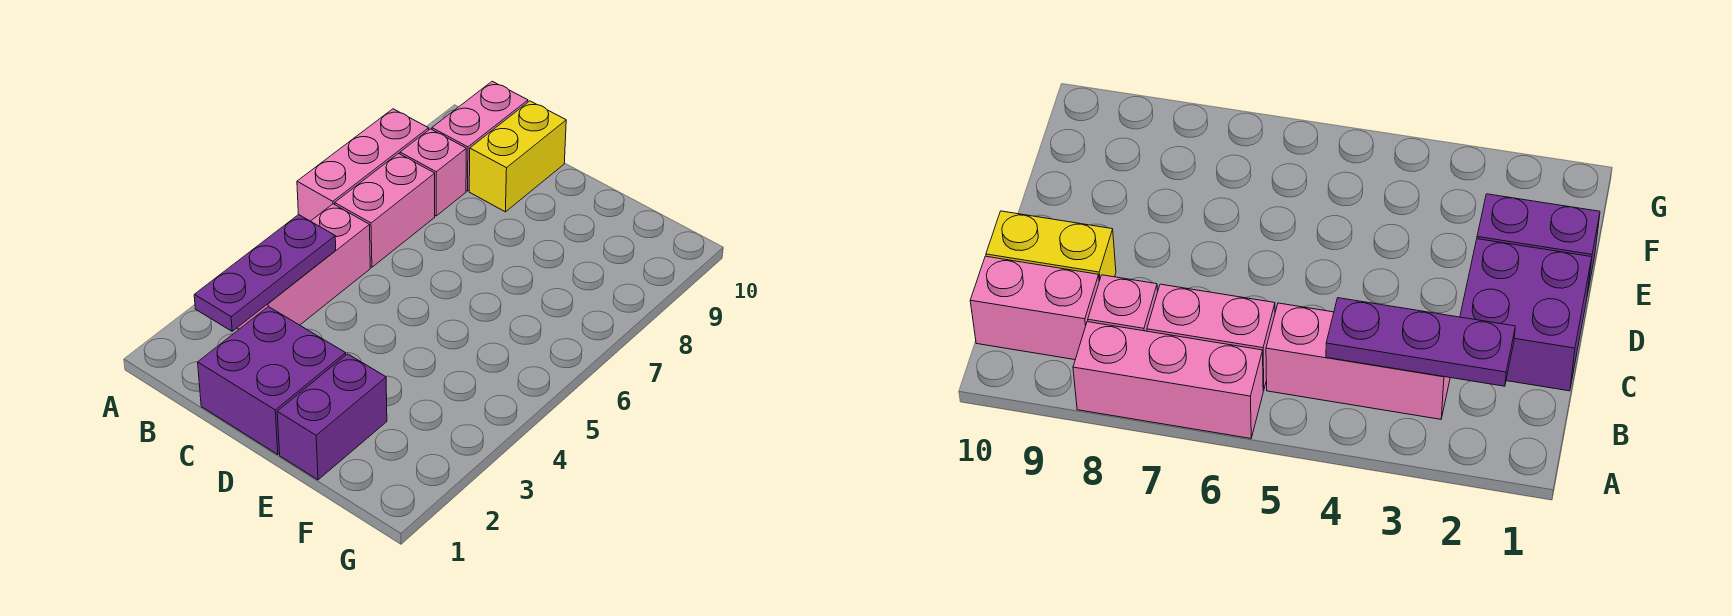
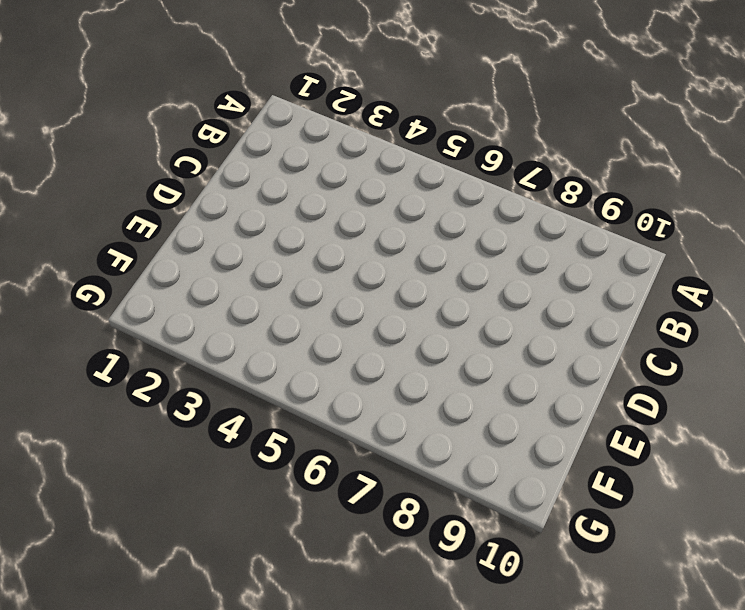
none -> pink brick A6:A8 level 1
none -> pink brick B3:B5 level 1

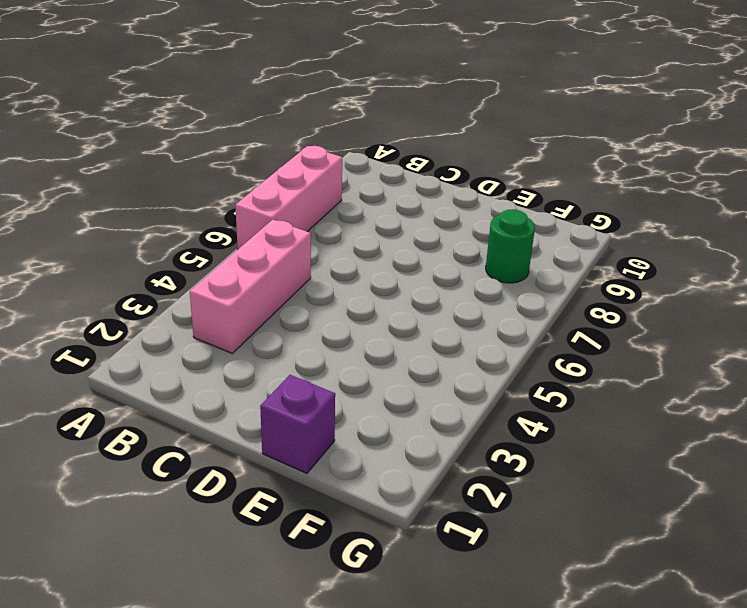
purple brick E1 level 1 -> purple brick E1:E2 level 1
green round brick F8 level 1 -> none
none -> pink brick B6:B7 level 1
none -> pink brick B8 level 1

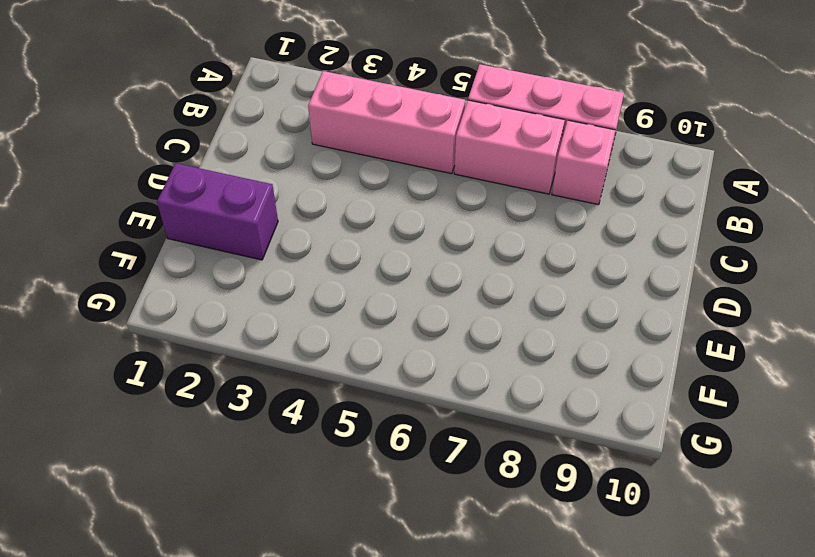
none -> pink brick B9:B10 level 1
none -> purple brick C1:D2 level 1

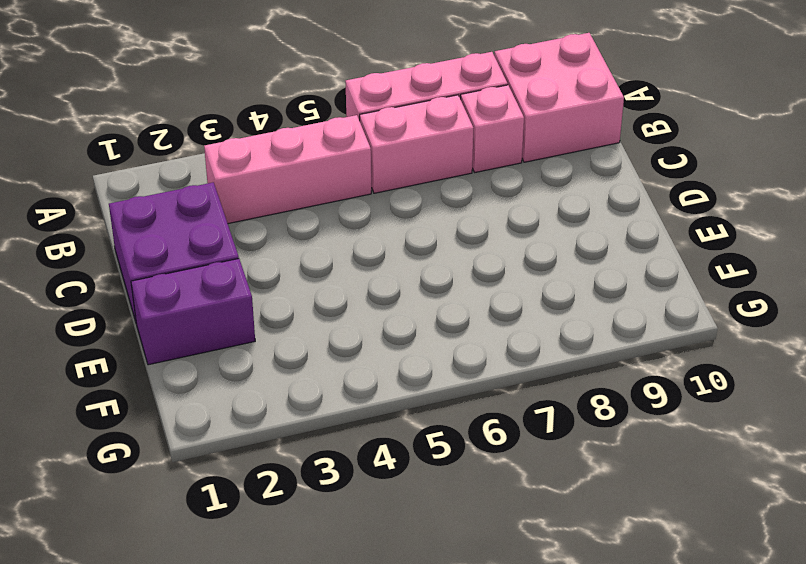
pink brick A9:B10 level 1 -> pink brick B9:B10 level 1
none -> yellow brick C9:C10 level 1
none -> purple plate B2:B4 level 2

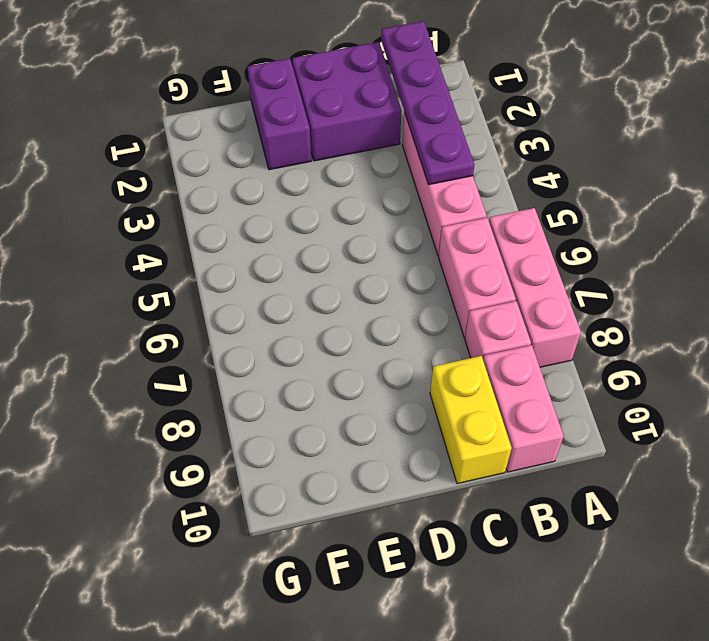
purple plate B1:B4 level 2 -> purple plate B2:B4 level 2

